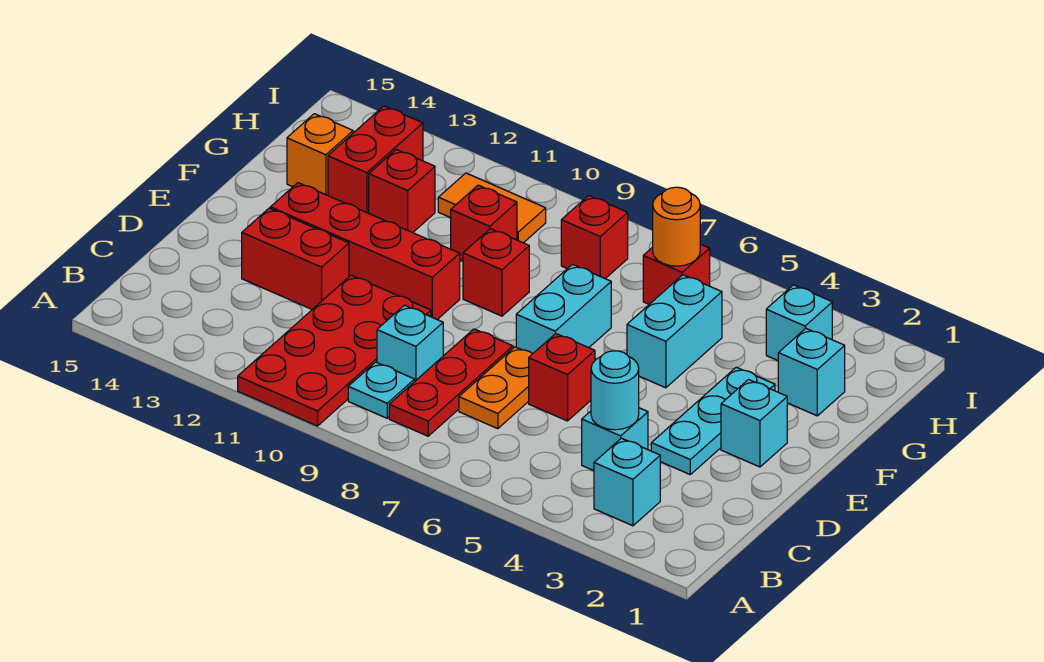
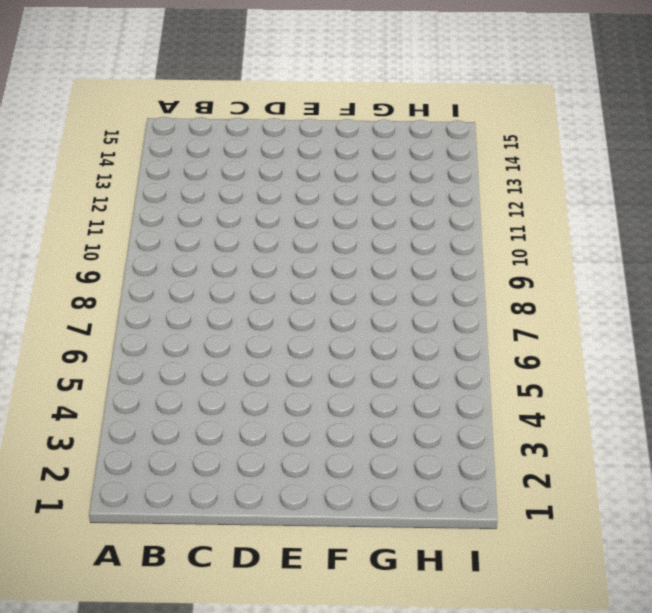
none -> red plate A10:D11 level 1
none -> cyan brick B3 level 1
none -> red plate B8:D8 level 1

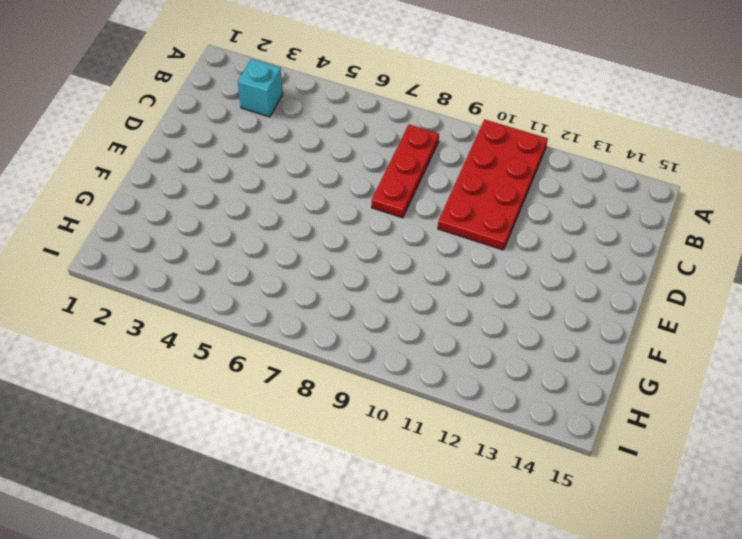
none -> cyan plate B9 level 1
none -> cyan brick C4 level 1
none -> orange plate C7:D7 level 1

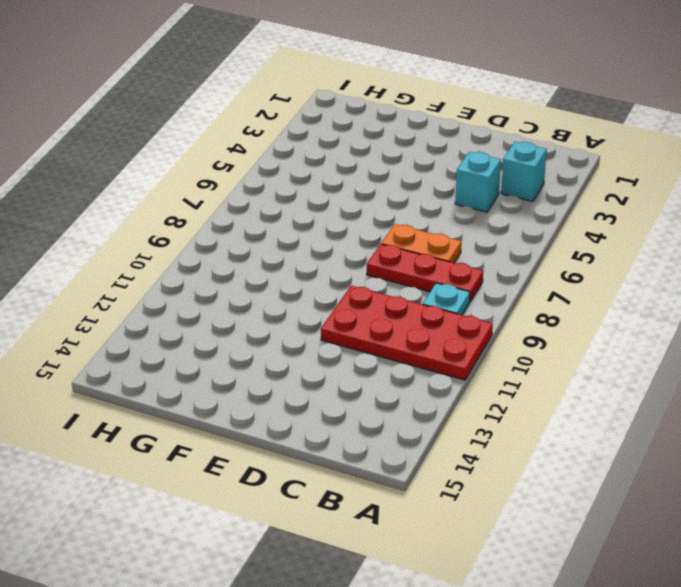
none -> cyan brick C9 level 1
none -> cyan plate D3:F3 level 1
none -> red brick D6 level 1

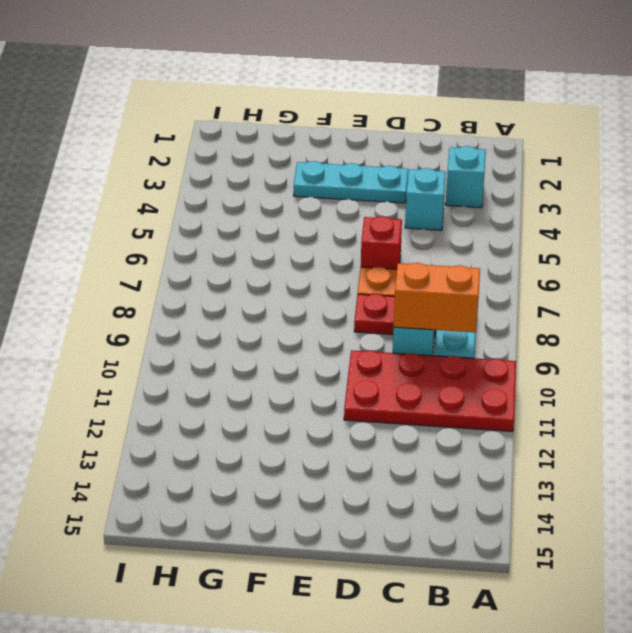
orange brick B9:C9 level 2 -> none
none -> red brick D12:D13 level 1
none -> cyan brick E2 level 1
none -> cyan brick E7:F7 level 1

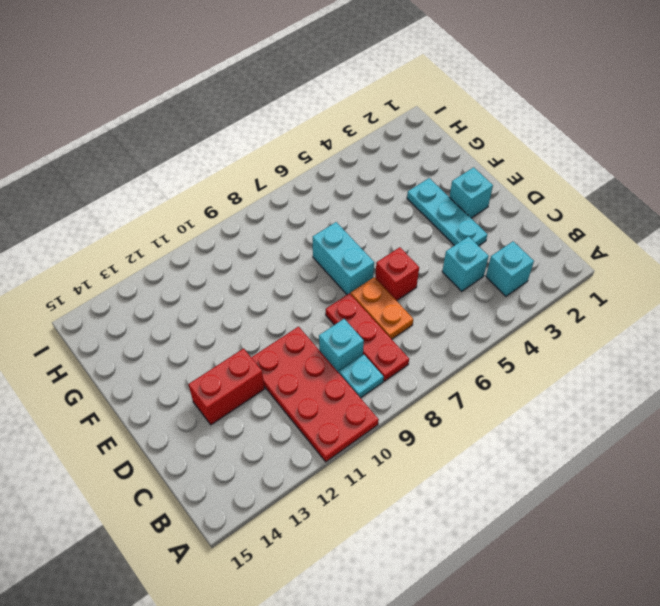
none -> red brick E10:E13 level 1
none -> cyan brick F5:G5 level 1
none -> red brick F9 level 1

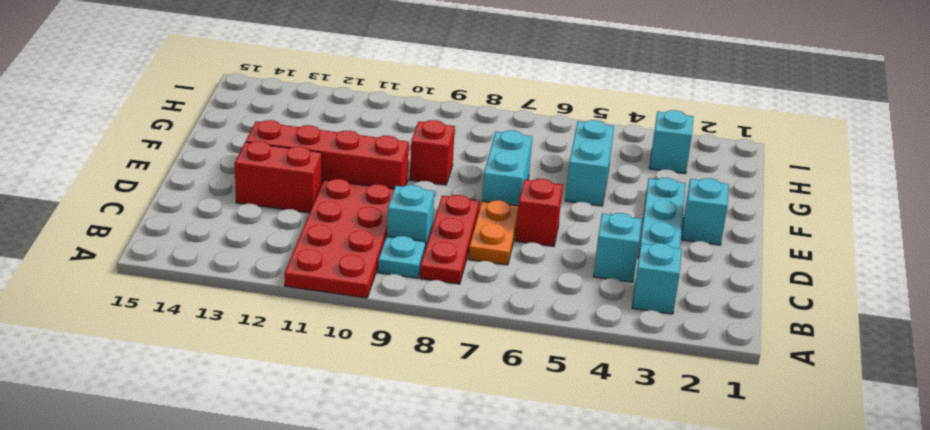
none -> cyan brick G2 level 1
none -> red brick G10 level 1
none -> red brick G12 level 1

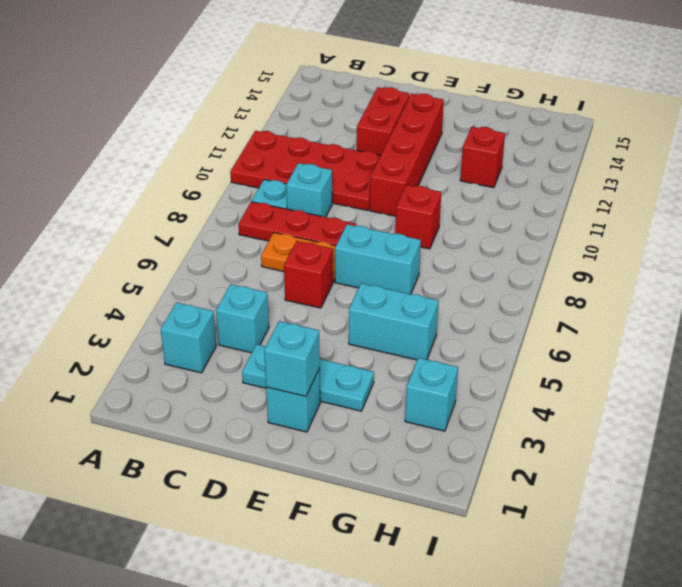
cyan brick E2 level 2 -> cyan brick G2 level 1
none -> red brick G10 level 1
none -> red brick G13:H13 level 1
none -> orange brick G14 level 1

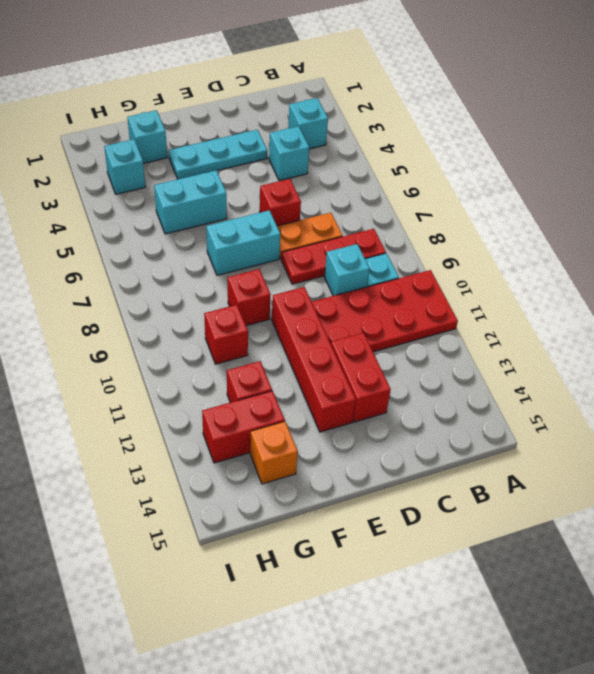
none -> cyan brick E2 level 1
none -> red brick H6 level 1
none -> red brick H8 level 1

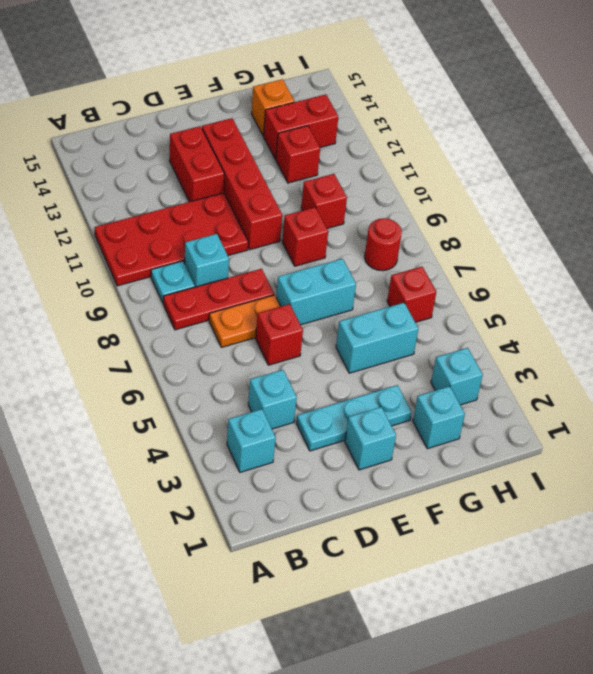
red round brick H8 level 1 -> red brick H8 level 1
none -> orange tile H10:H11 level 1
none -> cyan round brick C4 level 2
none -> orange round brick H6 level 2

